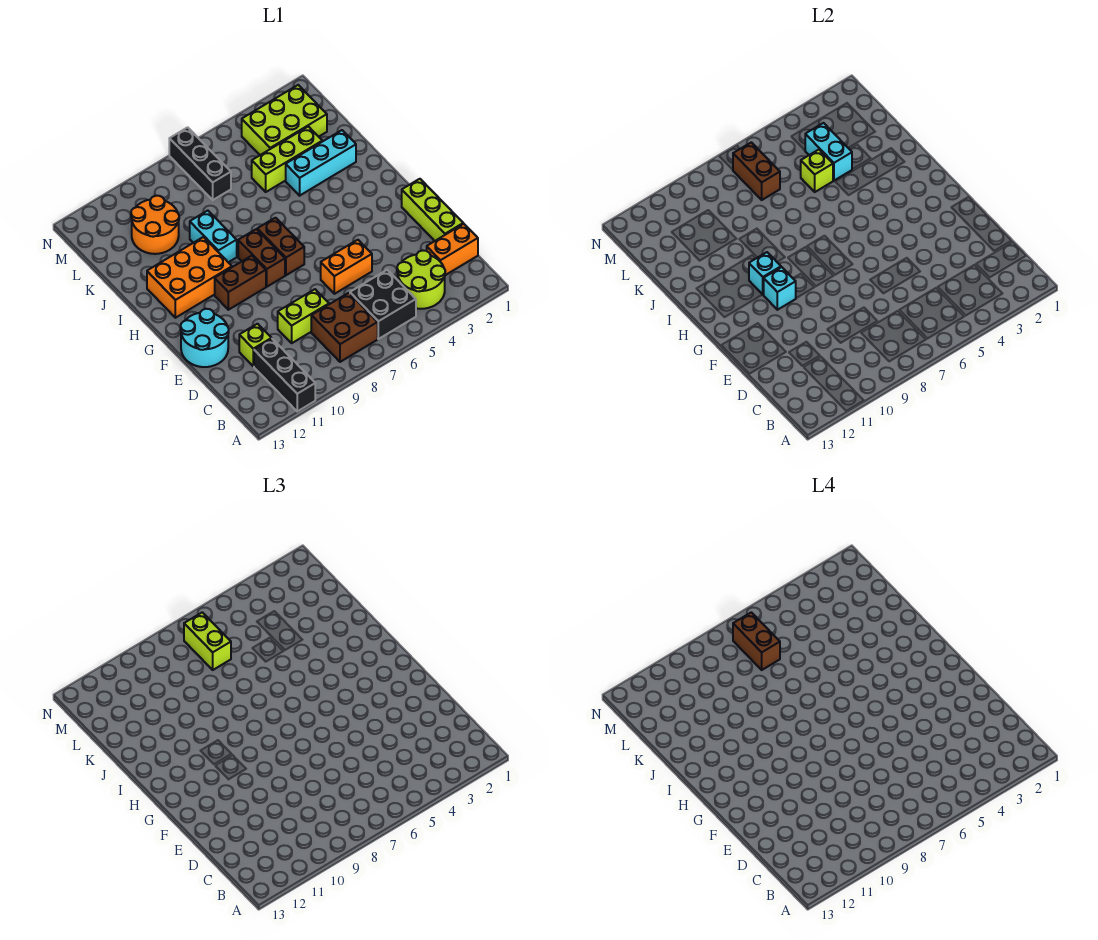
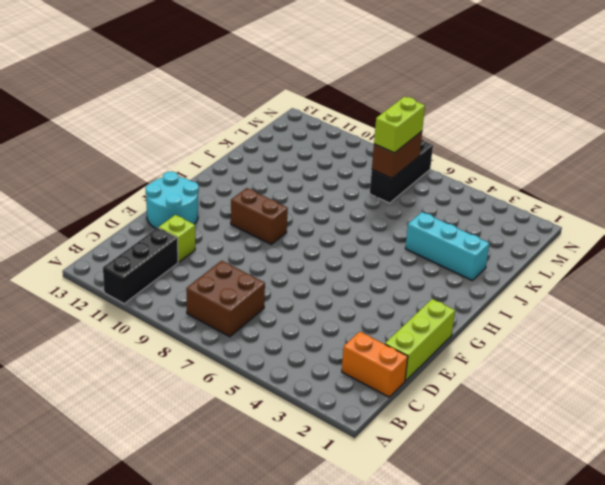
none -> lime round brick B3:C4 level 1
none -> black brick B5:C6 level 1
none -> lime brick D8:D9 level 1

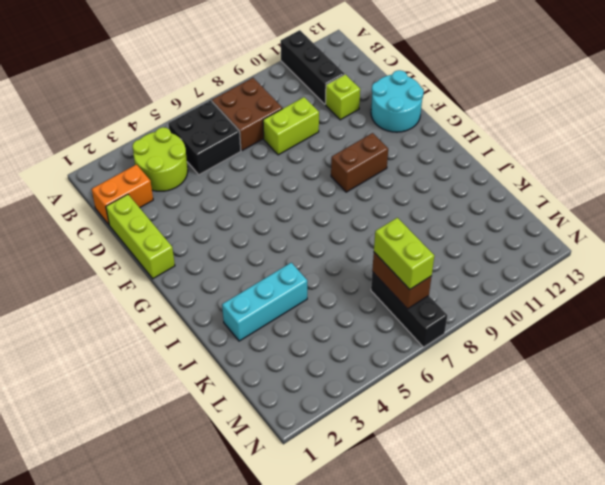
none -> orange brick E5:E6 level 1
none -> brown brick G7:H7 level 1
none -> brown brick G8:H8 level 1

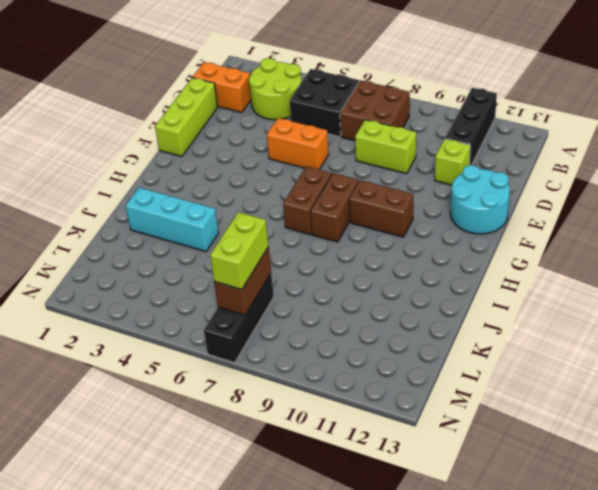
none -> orange brick H10:I12 level 1
none -> cyan brick I9:J9 level 1
none -> lime brick K3:K5 level 1

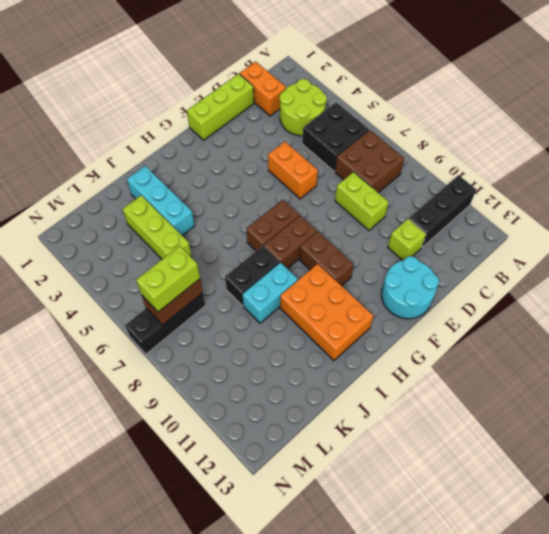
black brick I8:J8 level 1 -> none
none -> orange round brick K10:L11 level 1
none -> lime brick L2:M4 level 1
none -> cyan brick G10 level 2

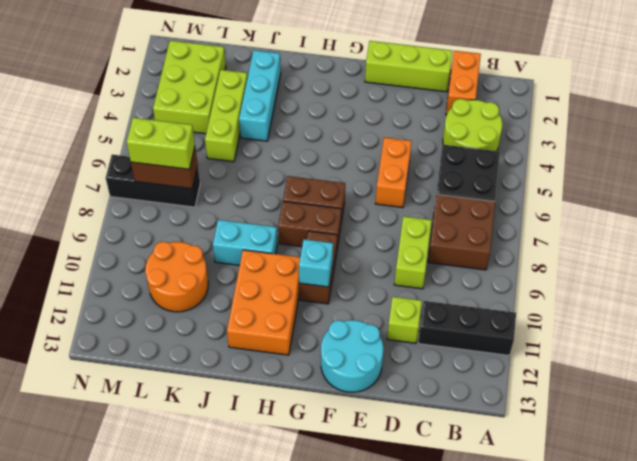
none -> cyan brick H10 level 2
none -> cyan brick K4:L4 level 2
none -> lime brick K5 level 2

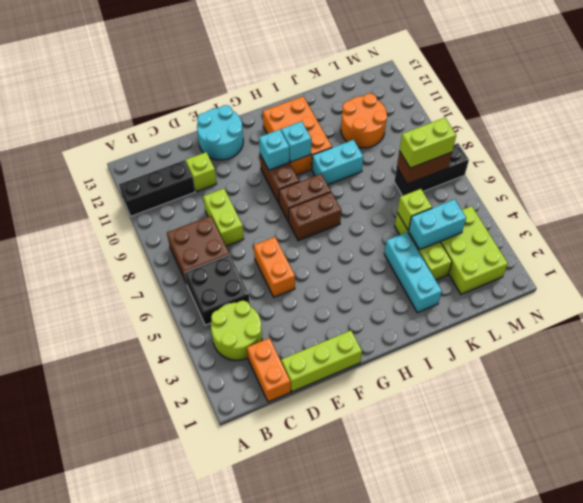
none -> brown brick L7:M7 level 4

